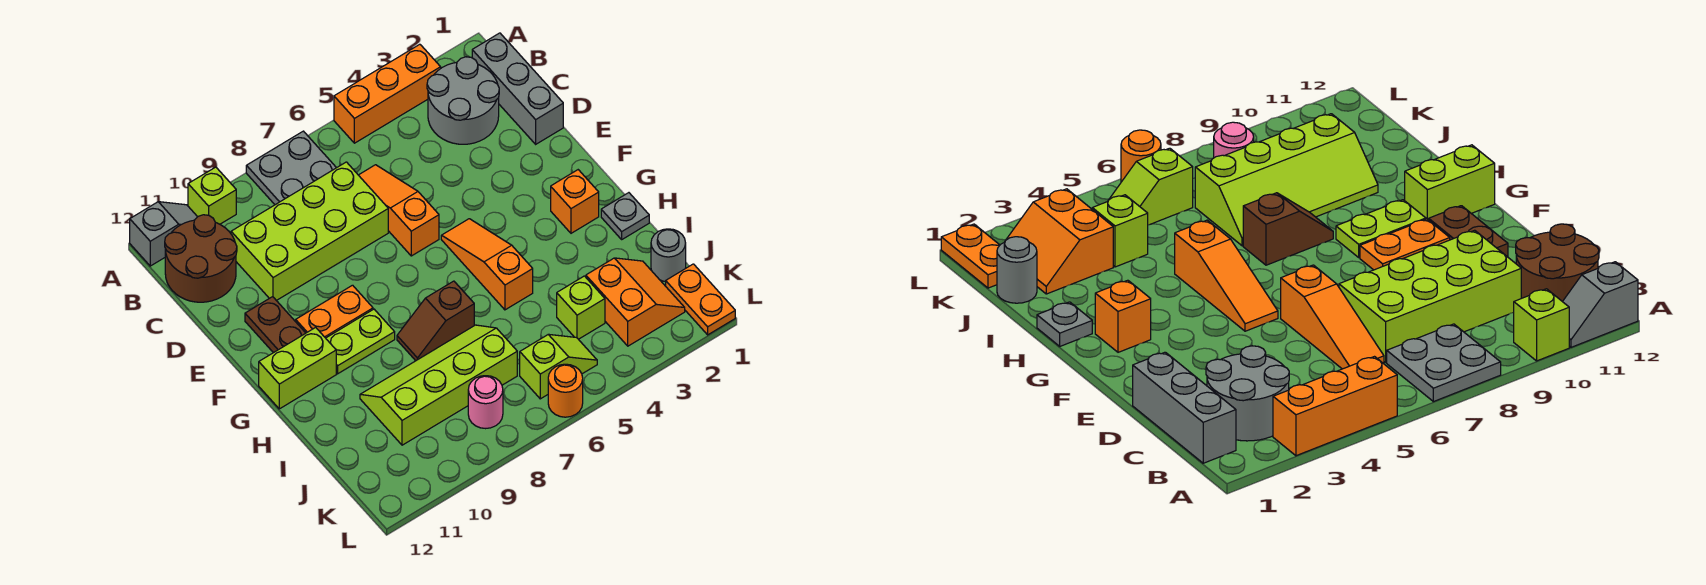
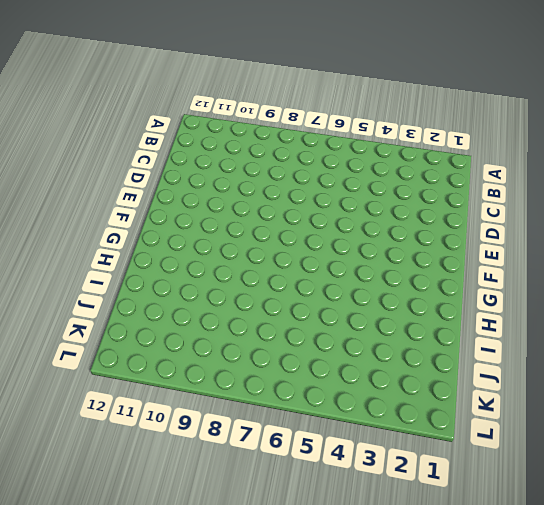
none -> orange brick A3:A5 level 1
none -> grey plate A7:B8 level 1
none -> lime brick A10 level 1

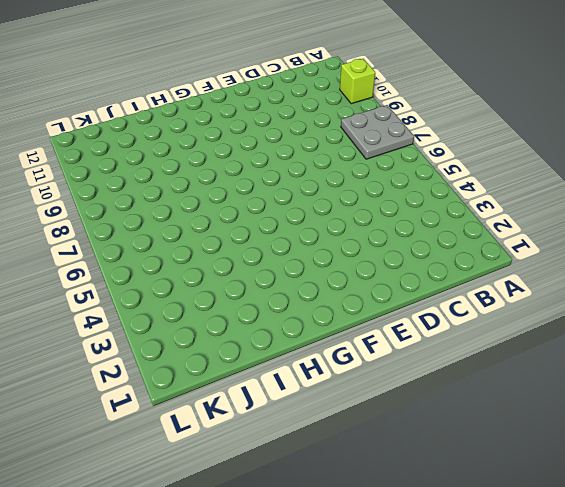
none -> orange brick A3:A5 level 1
none -> grey slope A11:A12 level 1 top 12
none -> grey brick B1:D1 level 1

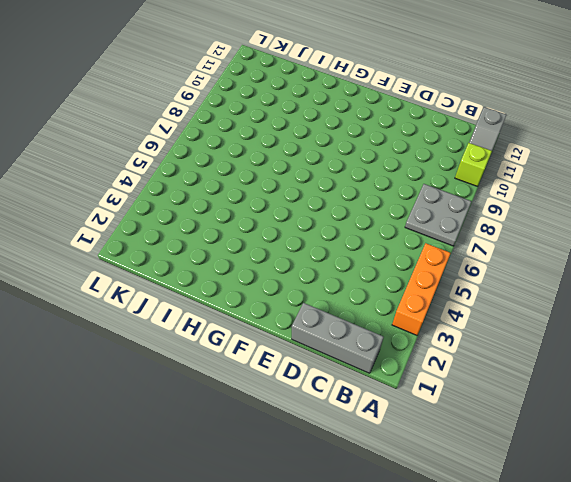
none -> grey round brick B2:C3 level 1
none -> brown round brick B11:C12 level 1
none -> orange slope C6:E6 level 1 top E

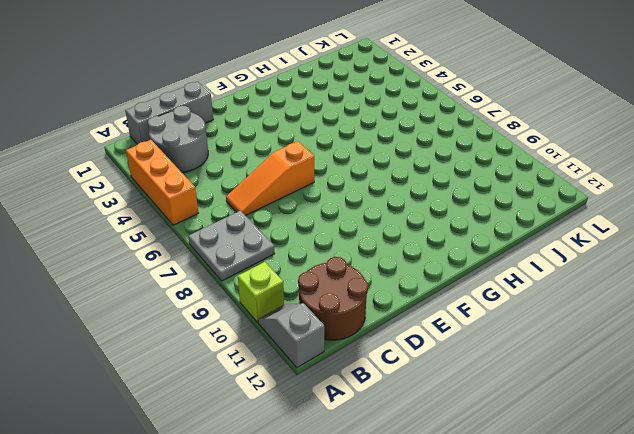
none -> lime brick C7:D10 level 1
none -> brown plate E11:F11 level 1
none -> orange slope F5:H5 level 1 top H

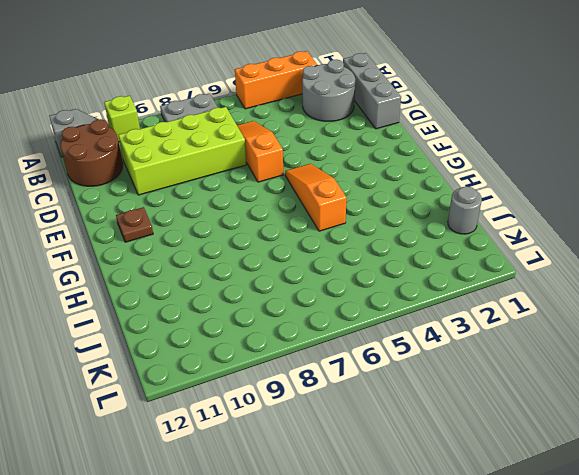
brown plate F11 level 1 -> brown plate E11:F11 level 1
none -> orange plate F9:F10 level 1
none -> orange brick G2 level 1
none -> lime plate G9:G10 level 1

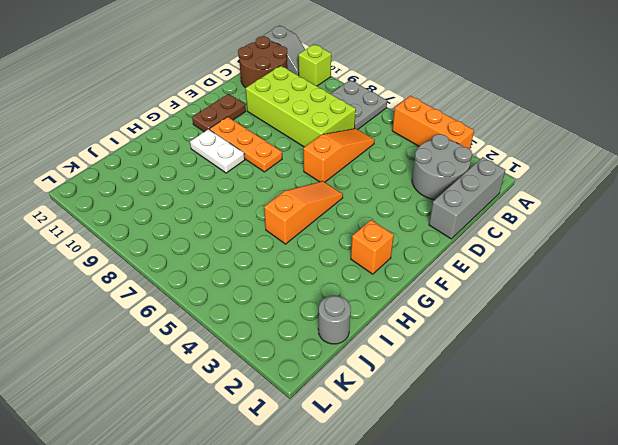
orange plate F8:F10 level 1 -> orange plate F9:F10 level 1
white plate G9:G10 level 1 -> lime plate G9:G10 level 1
none -> lime brick G11:G12 level 1
none -> grey plate H1 level 1
none -> brown slope H7:H8 level 1 top 7

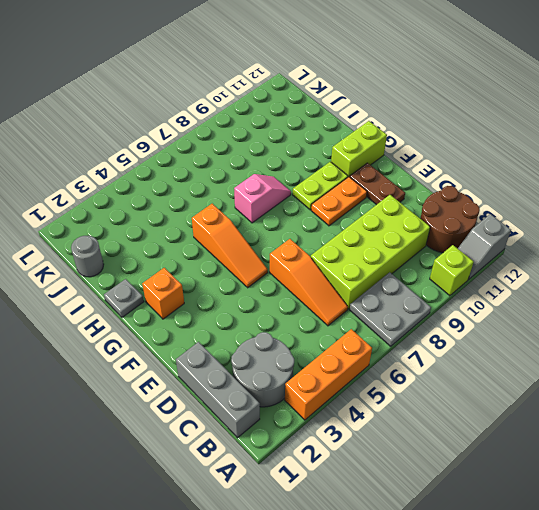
pink slope H7:H8 level 1 top 7 -> brown slope H7:H8 level 1 top 7
none -> lime slope I7:J10 level 1 top J
none -> orange slope J2:K3 level 1 top 3
none -> lime brick J4 level 1

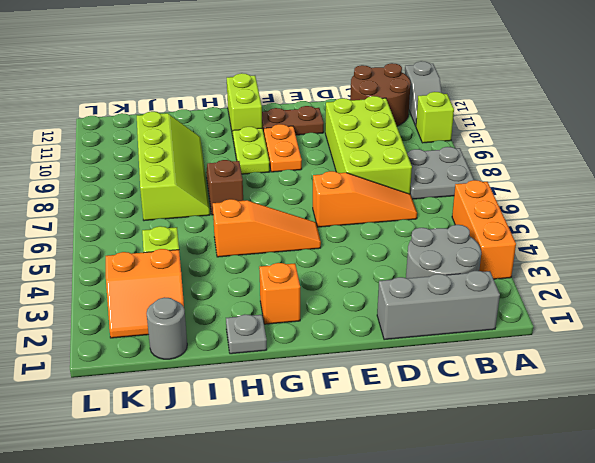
none -> orange plate K1:L1 level 1
none -> lime slope K5:K6 level 1 top 6
none -> pink round brick K8 level 1

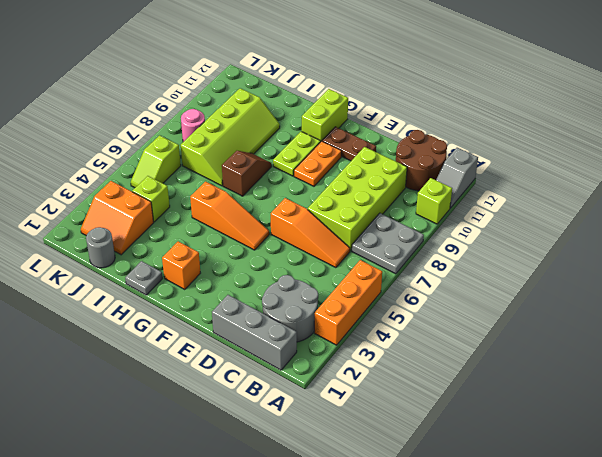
none -> orange plate K1:L1 level 1
none -> orange round brick L6 level 1

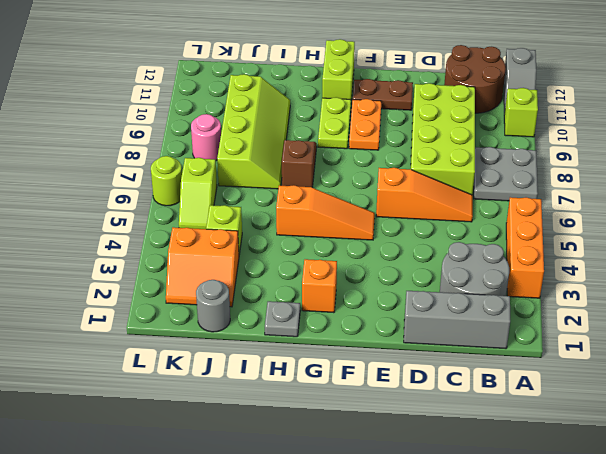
lime round brick L6 level 1 -> orange round brick L6 level 1
none -> orange plate K1:L1 level 1

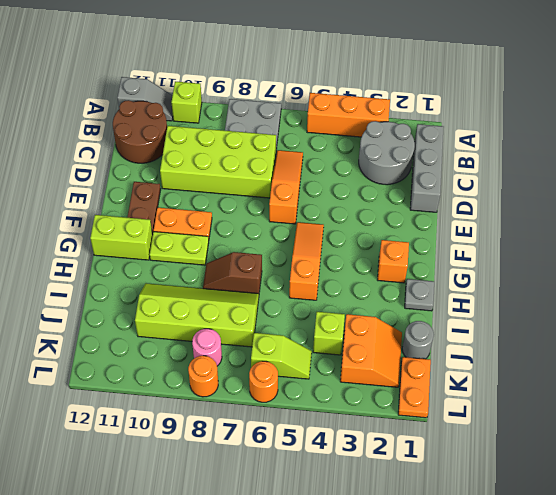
orange round brick L8 level 1 -> none

